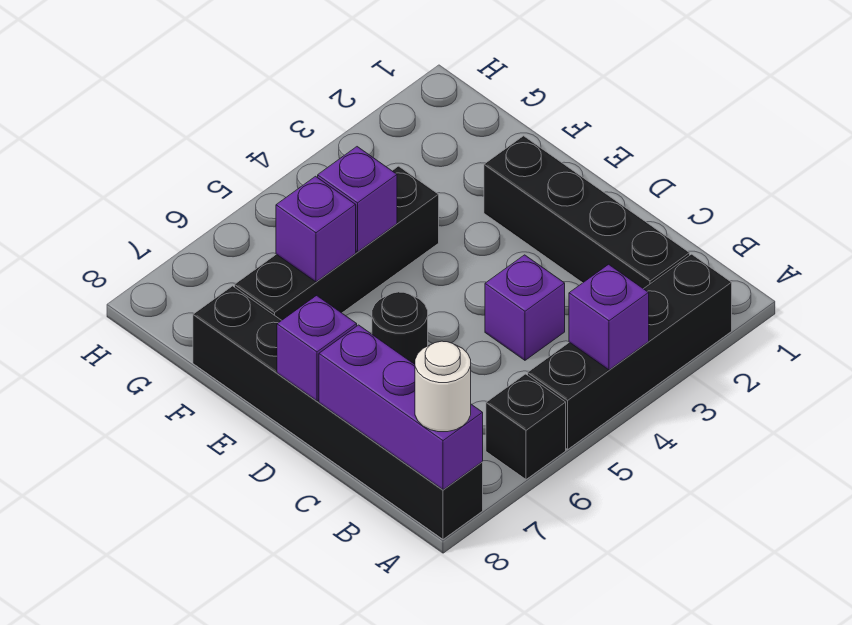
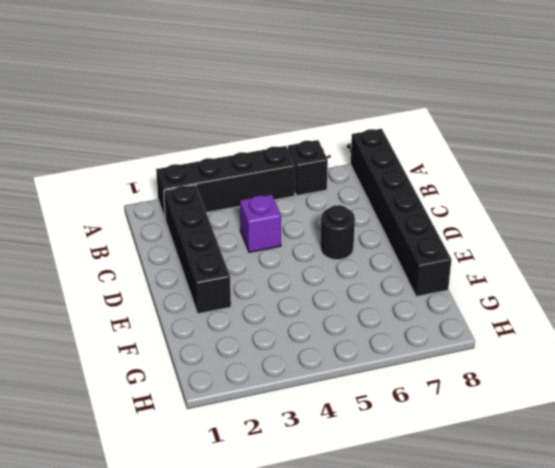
none -> black brick F4:F7 level 1
none -> purple brick A4 level 2
none -> purple brick A8:C8 level 2

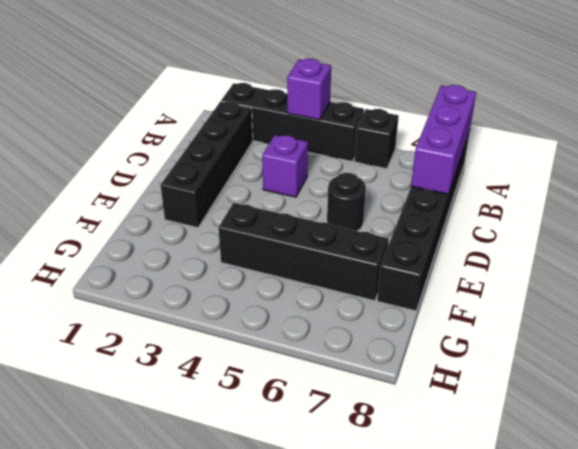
none -> purple brick D8 level 2
none -> purple brick F5 level 2
none -> purple brick F6 level 2

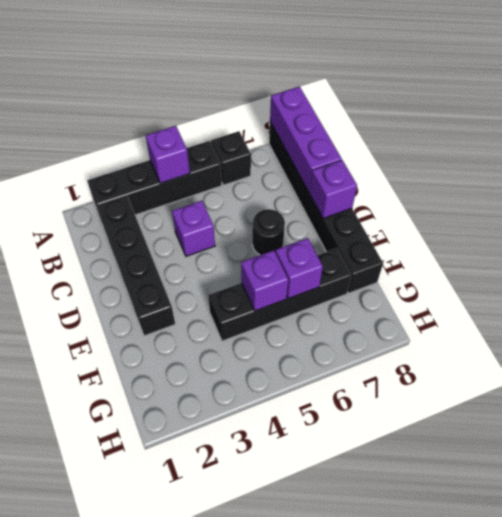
none -> white round brick A8 level 3

